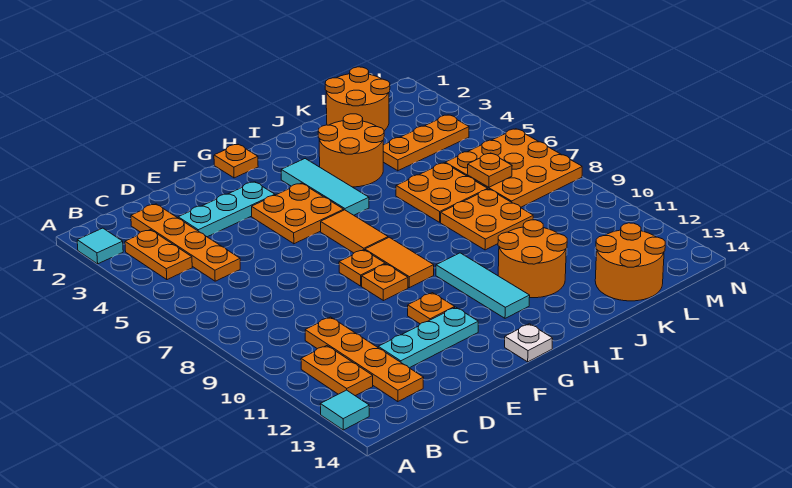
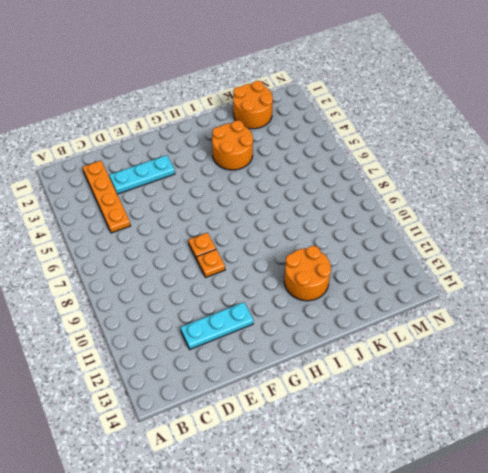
none -> cyan tile A2 level 1
none -> cyan tile A13 level 1
none -> orange plate B3:B4 level 1

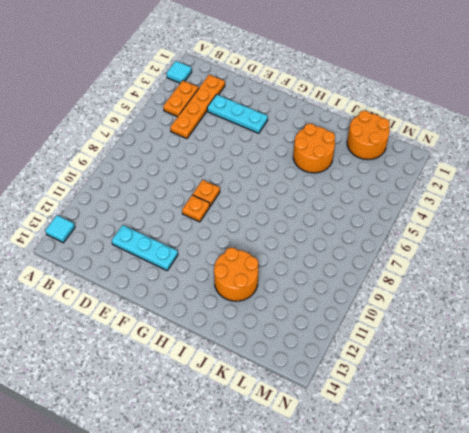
none -> orange plate B11:B12 level 1
none -> orange plate C10:C13 level 1
none -> orange plate F4:G5 level 1

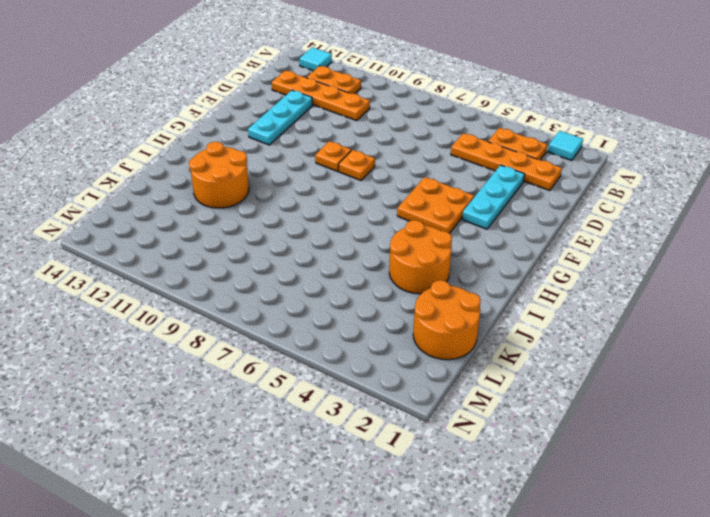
none -> orange plate F11 level 1
none -> orange plate G1 level 1
none -> orange tile G6:G7 level 1

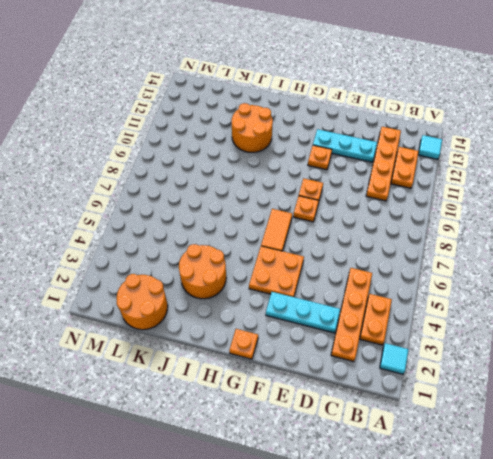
none -> orange tile G8:G9 level 1
none -> white plate G14 level 1
none -> cyan tile H3:H5 level 1

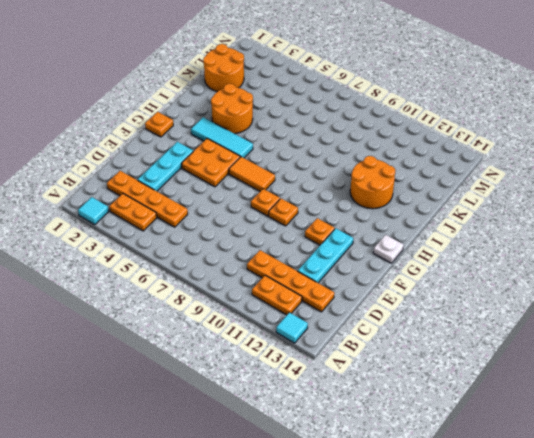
none -> orange tile G8:G9 level 1
none -> cyan tile H10:H12 level 1
none -> orange plate J6:K7 level 1

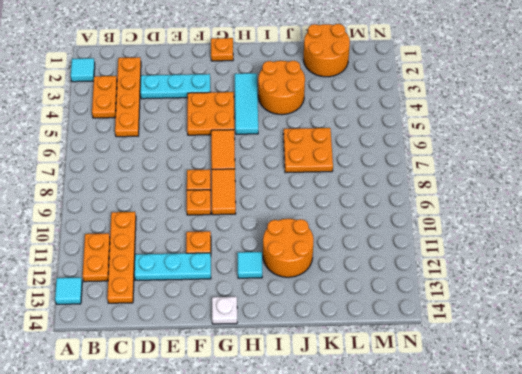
cyan tile H12 level 1 -> cyan tile H10:H12 level 1
none -> orange plate J8:K9 level 1
none -> orange plate K4:M4 level 1
none -> orange round brick K13:L14 level 1

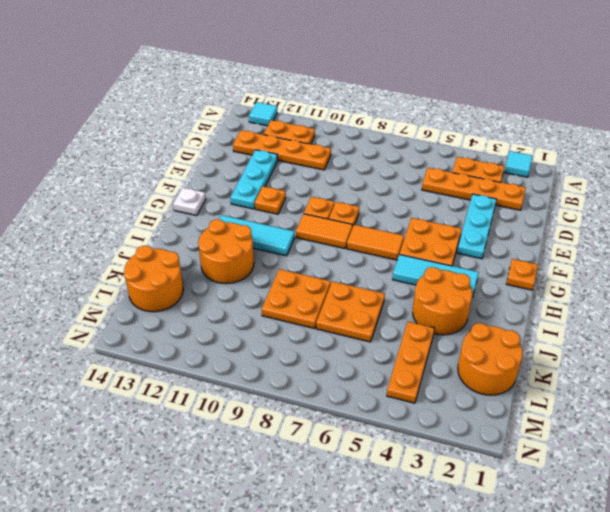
none -> orange plate L6:N8 level 1
none -> orange plate L7 level 2

